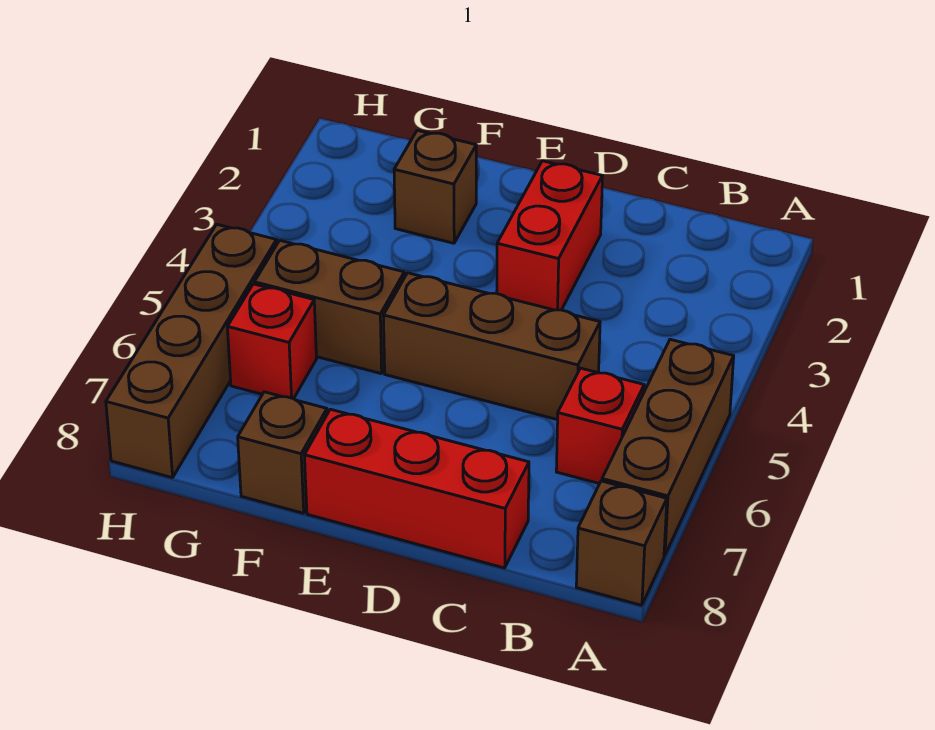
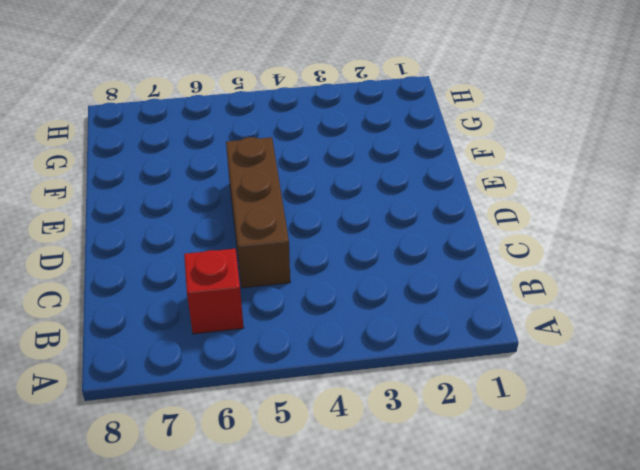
none -> brown brick A5:A7 level 1
none -> brown brick A8 level 1

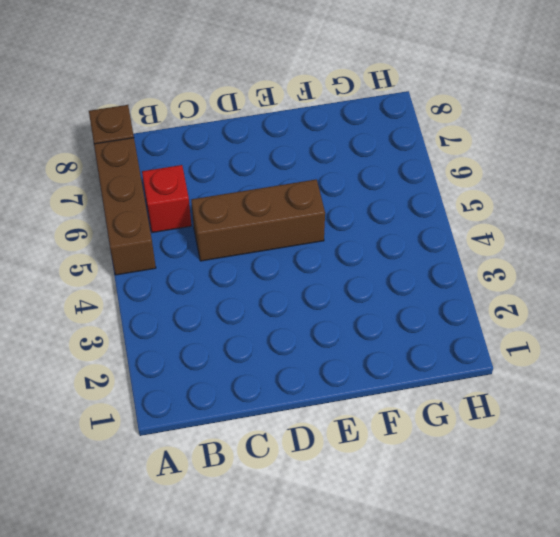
none -> red brick C8:E8 level 1
none -> red brick D2:D3 level 1

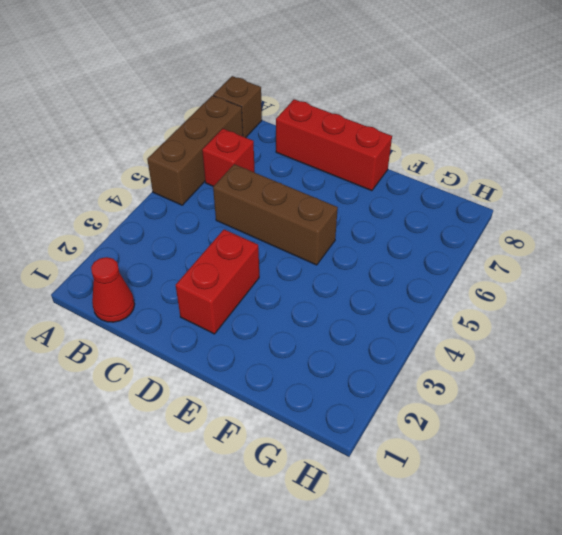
red cone B1 level 1 -> none
none -> brown brick F2 level 1
none -> brown brick F5:G5 level 1

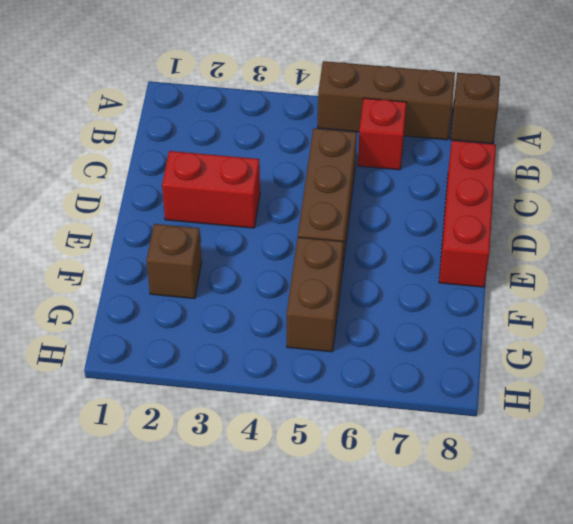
none -> brown brick F8 level 1
none -> red brick G6 level 1

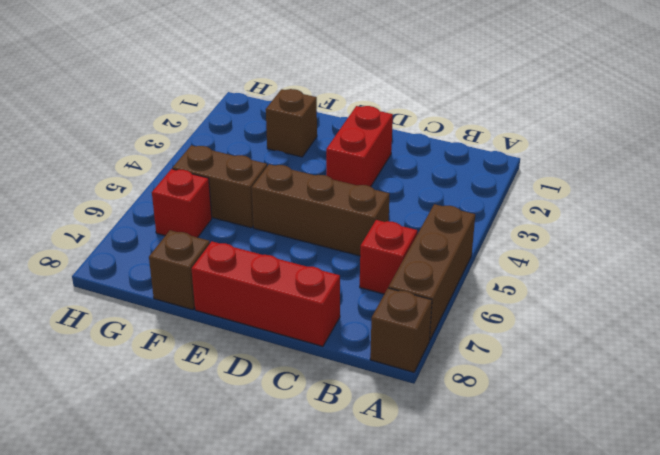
none -> brown brick H5:H8 level 1

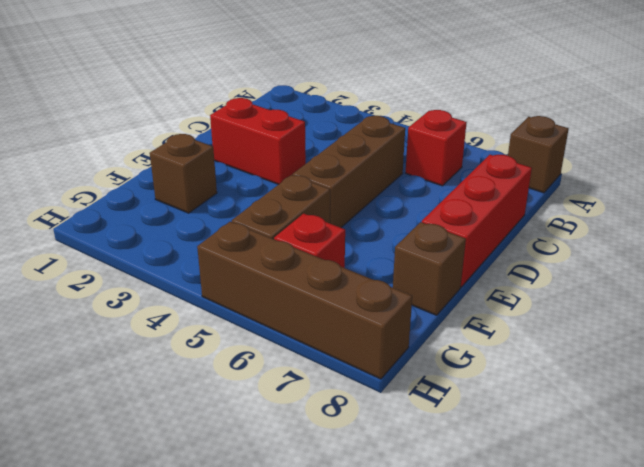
none -> brown brick A5:A7 level 1

